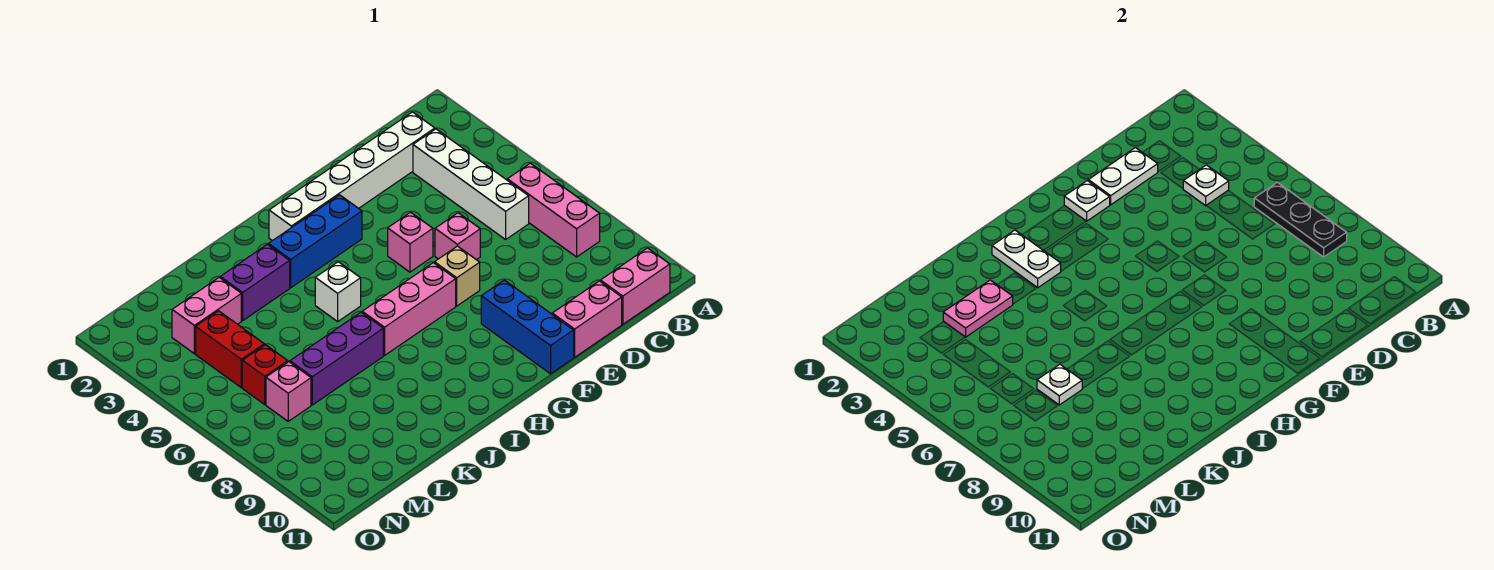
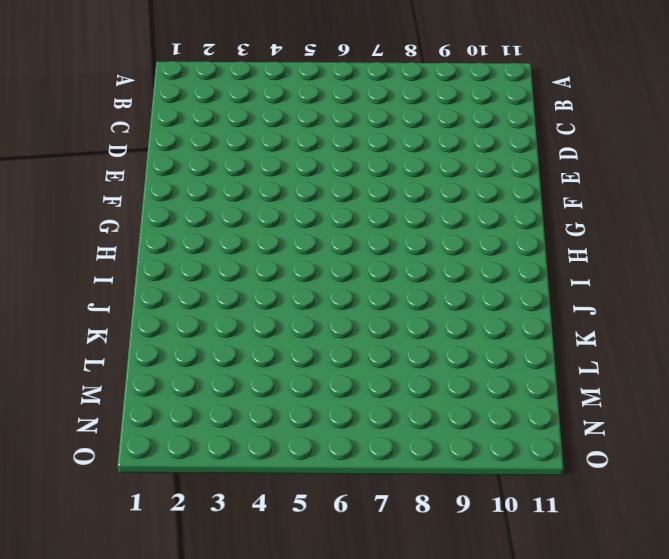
none -> pink brick B6:B8 level 1
none -> pink brick B11:C11 level 1
none -> white brick C2:H2 level 1

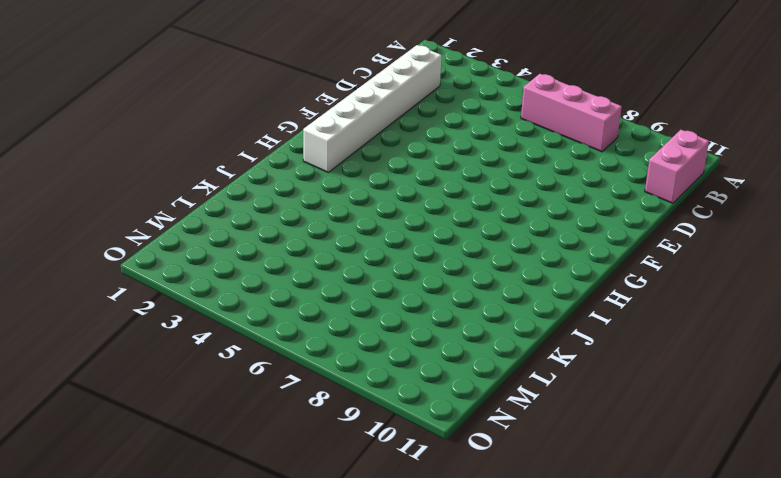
none -> white brick C3:C6 level 1
none -> pink brick D11:E11 level 1
none -> pink brick E6 level 1

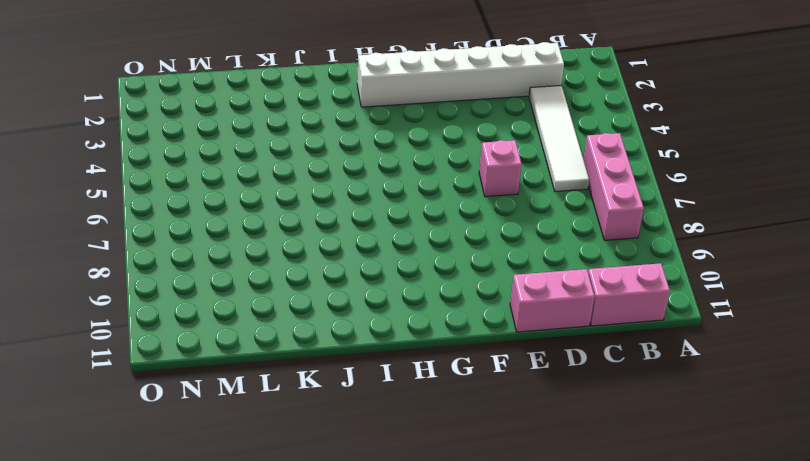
white tile C3:C6 level 1 -> white brick C3:C6 level 1
none -> pink brick F5 level 1
none -> tan brick F7 level 1
none -> blue brick F9:F11 level 1

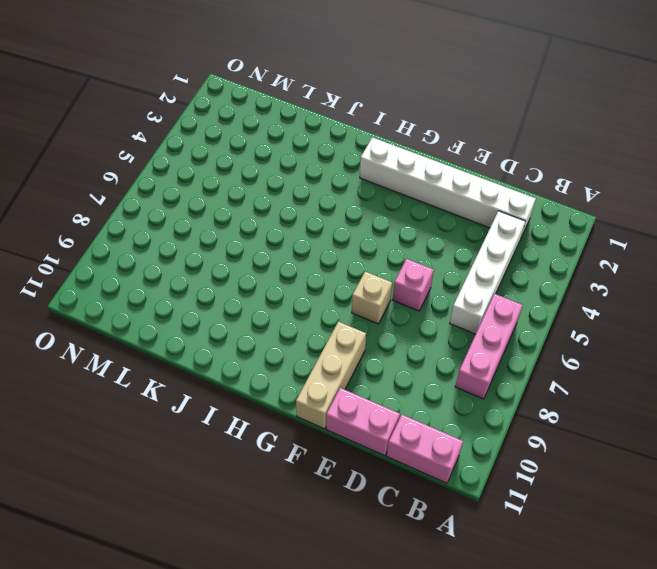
tan brick F9:F11 level 1 -> blue brick F9:F11 level 1
none -> pink brick F5 level 1
none -> blue brick G3:I3 level 1
none -> pink brick G7:I7 level 1

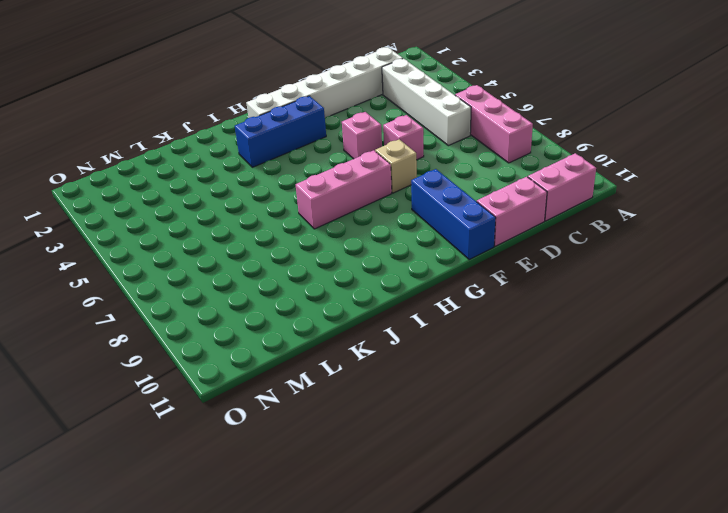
none -> white brick I5 level 1
none -> purple brick J3:K3 level 1
none -> purple brick J7:L7 level 1

